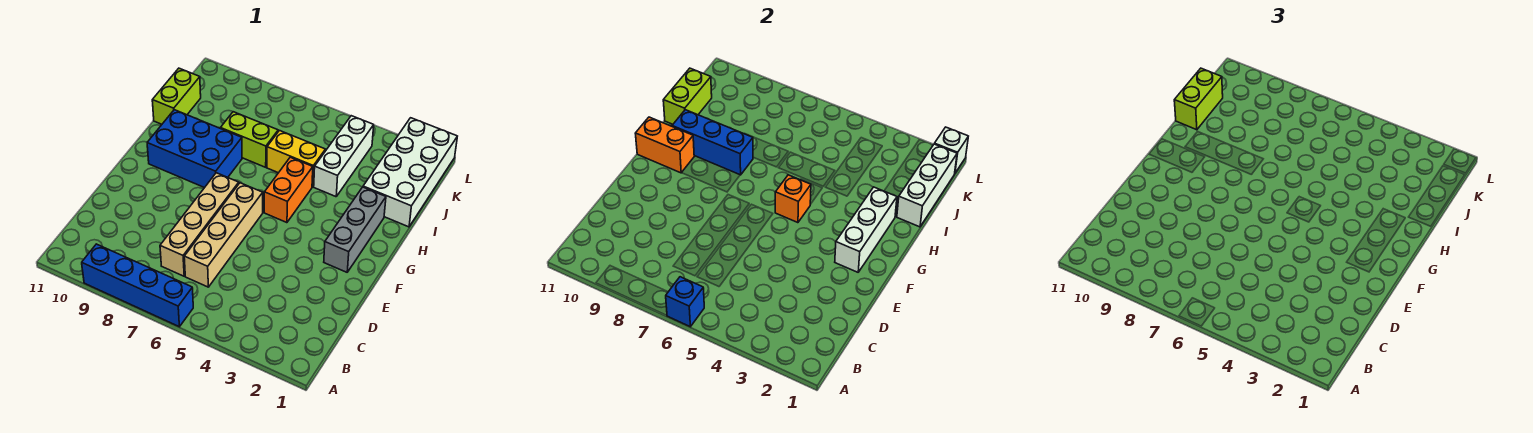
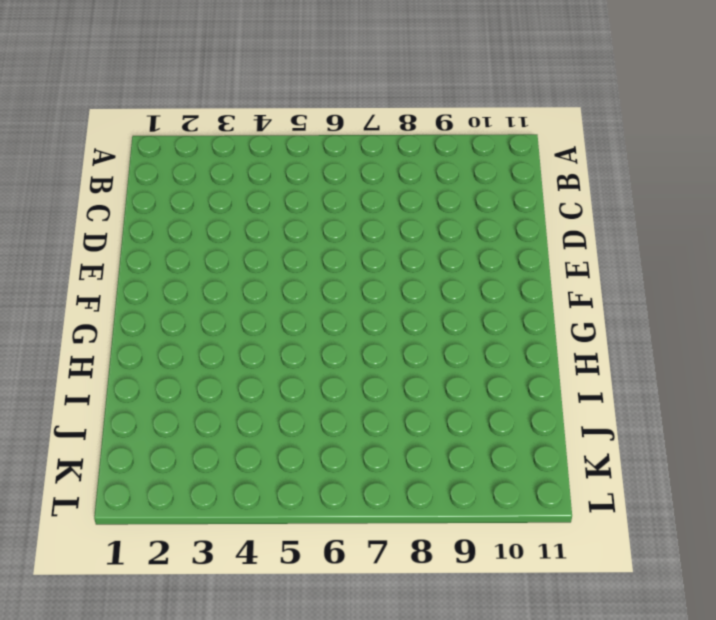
none -> blue brick A6:A9 level 1
none -> tan brick C6:F6 level 1
none -> tan brick C7:F7 level 1

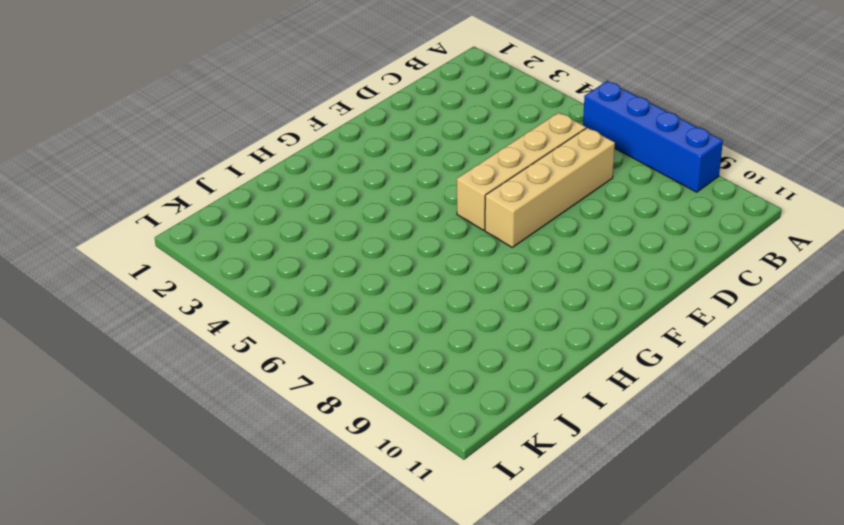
none -> grey brick F2:H2 level 1
none -> orange brick G5:H5 level 1
none -> blue brick G8:H10 level 1

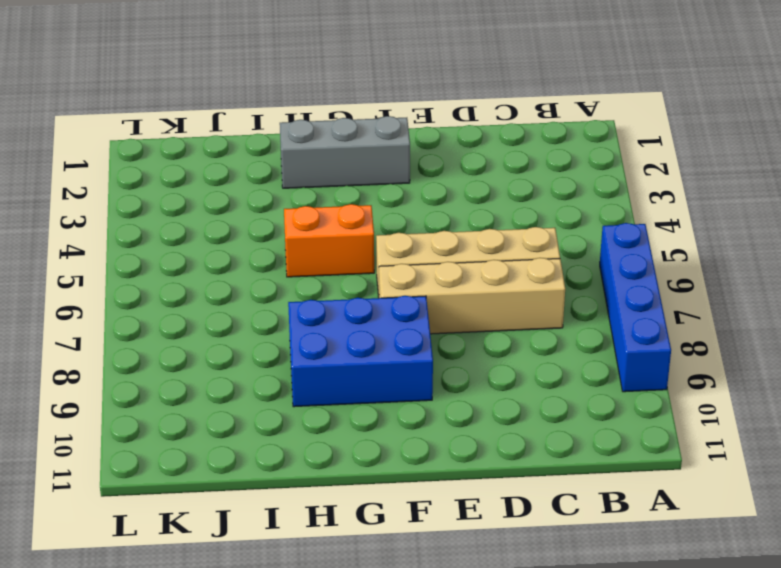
blue brick F8:H9 level 1 -> blue brick G8:H10 level 1
none -> white brick I1:L2 level 1
none -> white brick I4:K4 level 1
none -> yellow brick I5:I6 level 1

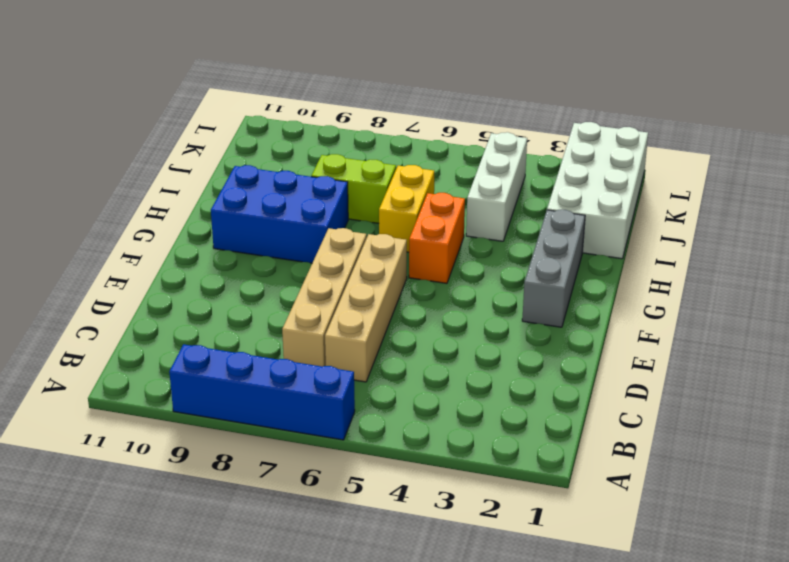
yellow brick H6:I6 level 1 -> yellow brick I5:I6 level 1
none -> lime brick I11:J11 level 1
none -> blue brick A6 level 2
none -> white brick F2:H2 level 2

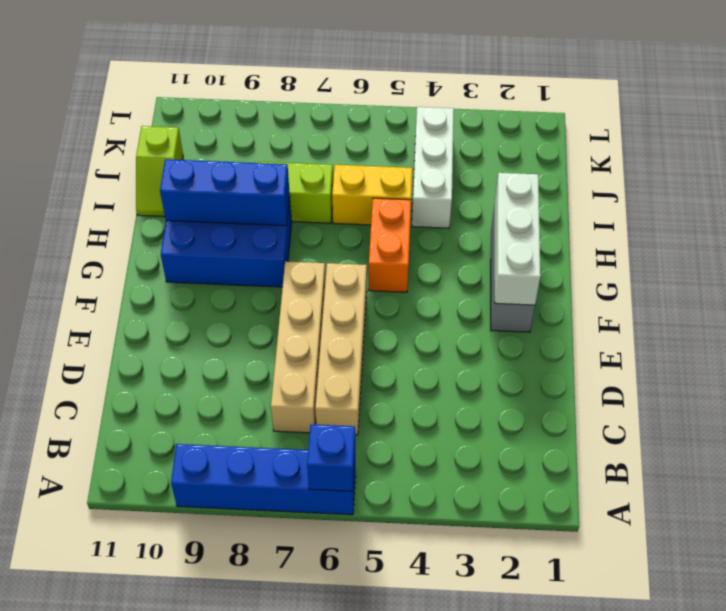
lime slope I11:J11 level 1 top J -> lime brick I11:J11 level 1
none -> white brick I1:L2 level 1
none -> orange brick G5 level 2
none -> orange brick G10:G11 level 2

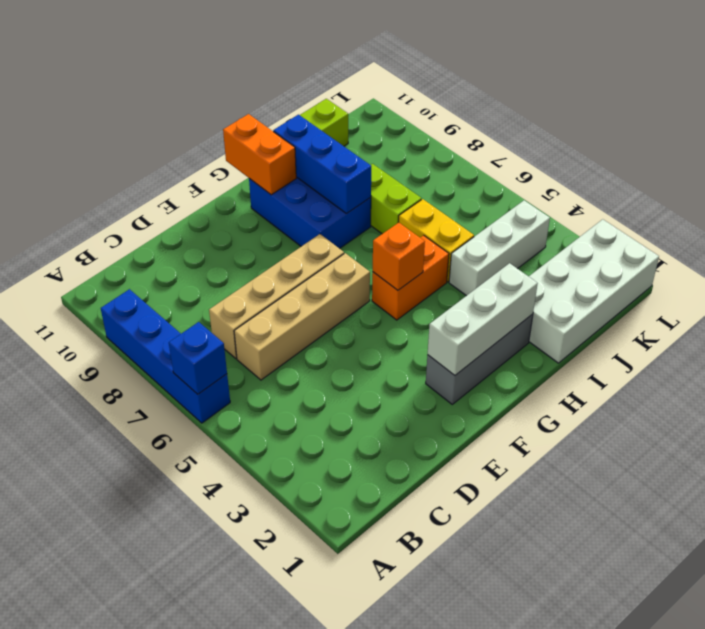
none -> white brick I1:K1 level 2
none -> lime brick I11:J11 level 2
none -> white brick L1 level 2

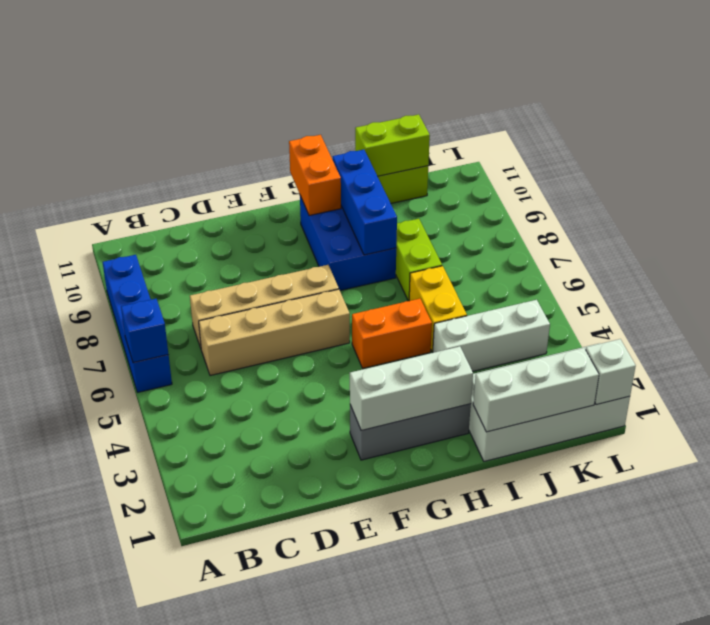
none -> orange brick G5 level 2
none -> lime brick I11:J11 level 3

